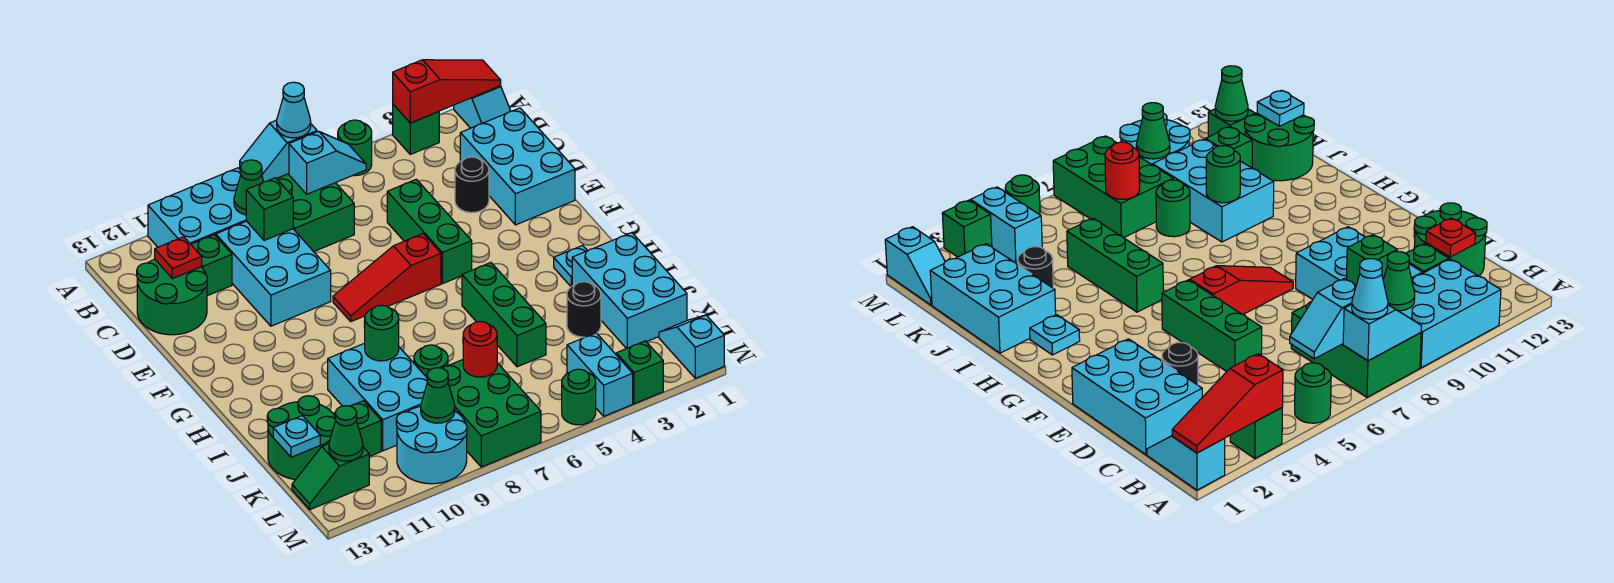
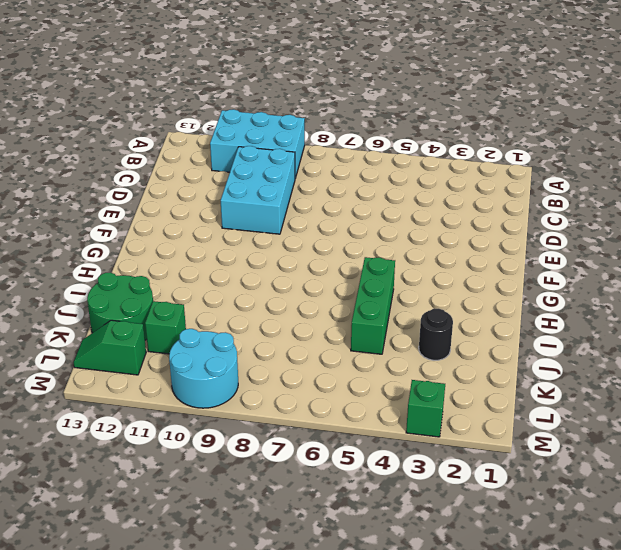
none -> cyan slope A1:B1 level 1 top A
none -> green brick A3 level 1
none -> green round brick A5 level 1
none -> green brick A7:C8 level 1

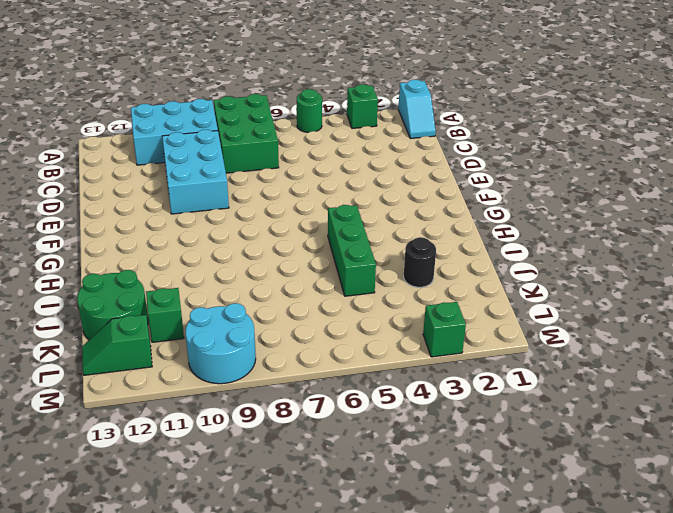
none -> cyan brick C1:E2 level 1
none -> green brick C11 level 1
none -> green round brick C12:D13 level 1
none -> black round brick D3 level 1

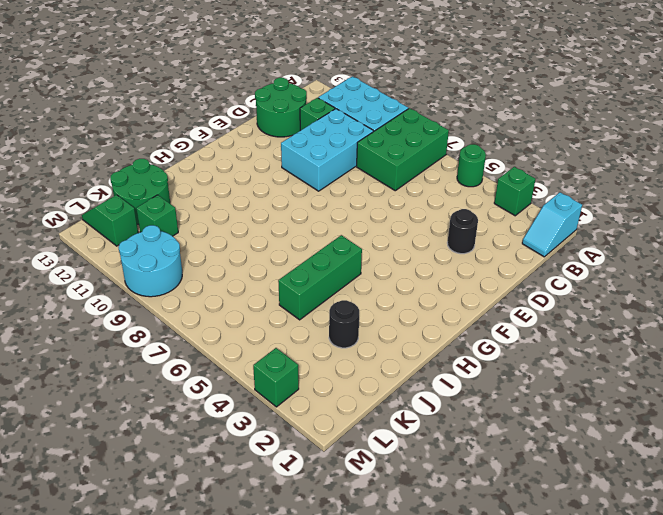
none -> cyan brick C1:E2 level 1
none -> green brick D5:F5 level 1
none -> red slope F6:F8 level 1 top 6
none -> cyan plate H2 level 1

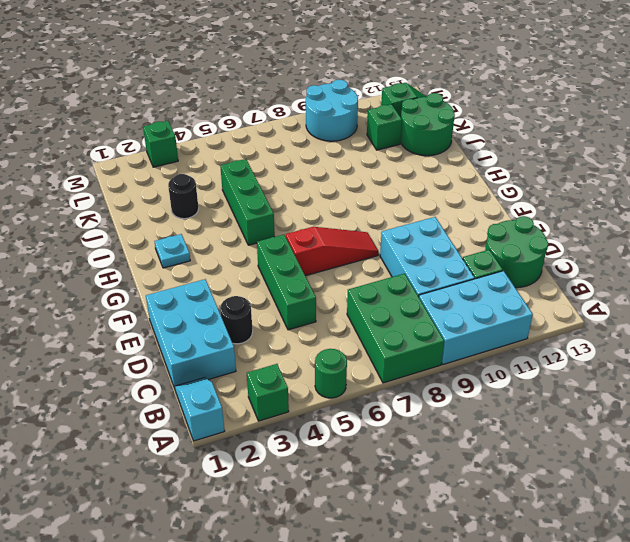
none -> cyan brick I1:K2 level 1
none -> cyan brick I9:K10 level 1
none -> green round brick J8 level 1
none -> green brick K7:M8 level 1

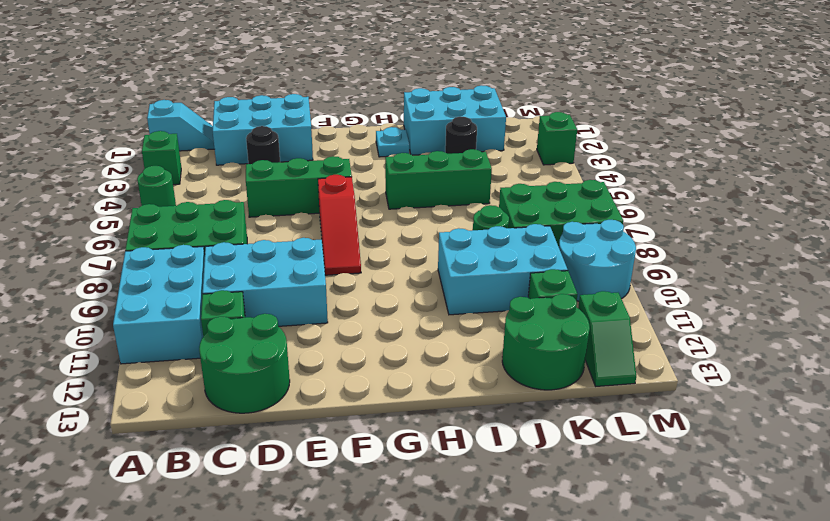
none -> cyan slope L1:M1 level 1 top M
none -> cyan brick L4:M4 level 1
none -> green round brick M5 level 1
none -> red slope A1:A3 level 2 top 3

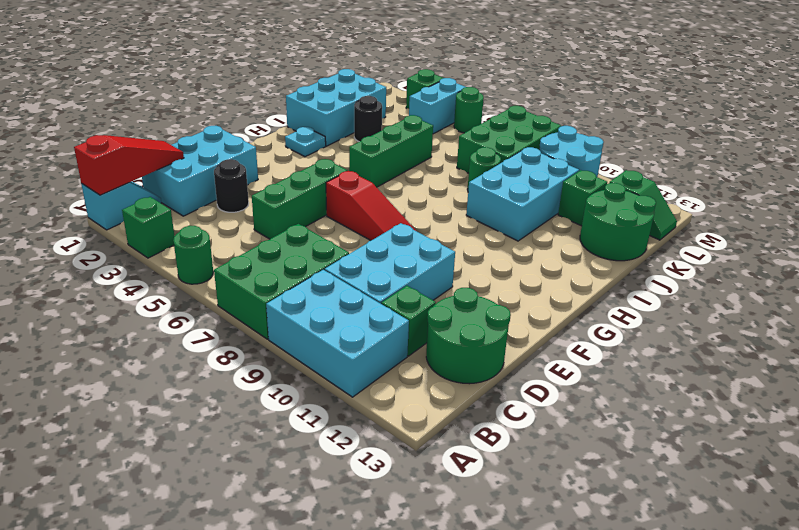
red slope A1:C1 level 2 top A -> red slope A1:A3 level 2 top 3
none -> cyan slope L1:M1 level 1 top M
none -> cyan slope A7:A8 level 2 top 7
none -> cyan slope B6:B7 level 2 top 7
none -> green cone B9 level 2

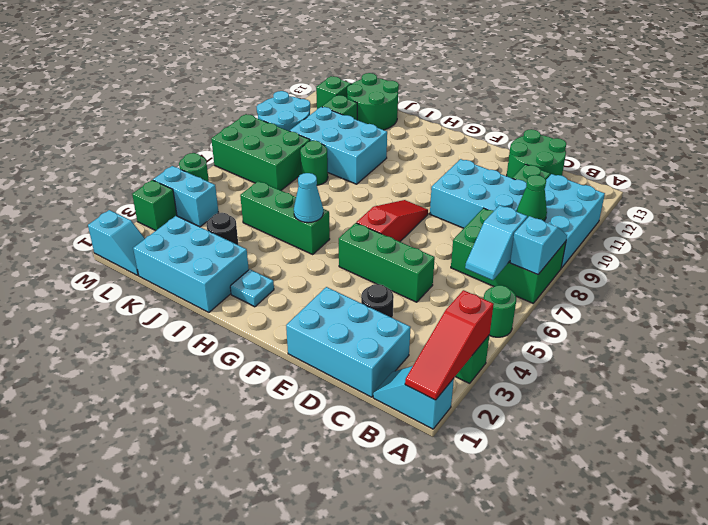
cyan cone H5 level 2 -> cyan cone A7 level 3
none -> green brick C9 level 2
none -> red plate C12 level 2
none -> green round brick I9 level 2
none -> red round brick K7 level 2

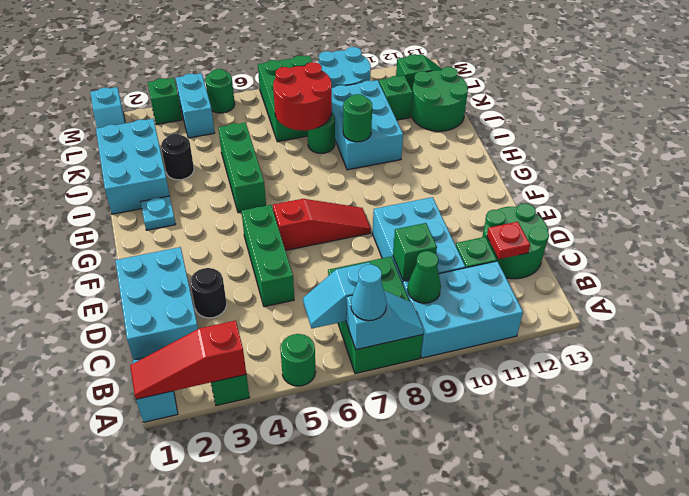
red round brick J7:K8 level 2 -> red round brick K7 level 2
none -> cyan plate K13 level 2
none -> green cone L9 level 2
none -> green cone L12 level 2

